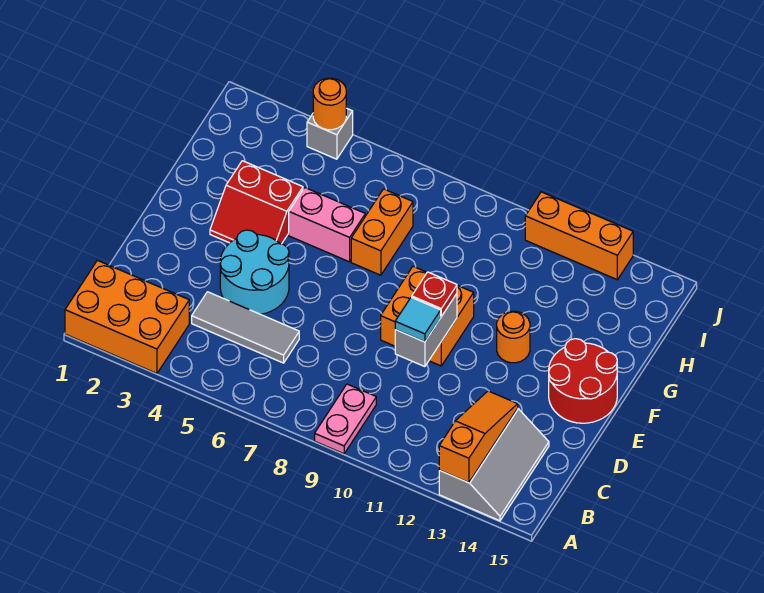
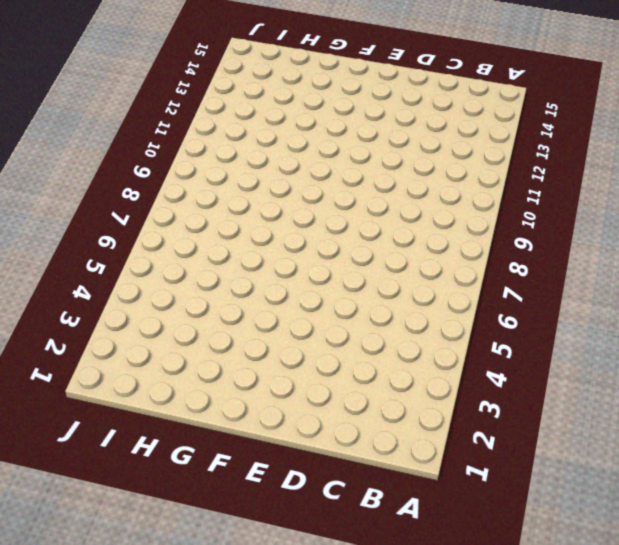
none -> orange brick A1:B3 level 1
none -> pink plate A9:B9 level 1
none -> grey slope A13:C14 level 1 top 13

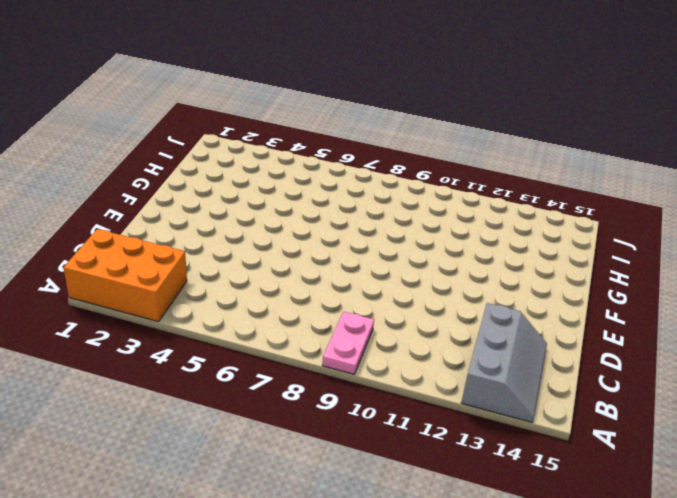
none -> grey tile C4:C6 level 1
none -> cyan round brick D4:E5 level 1
none -> orange brick E9:F10 level 1

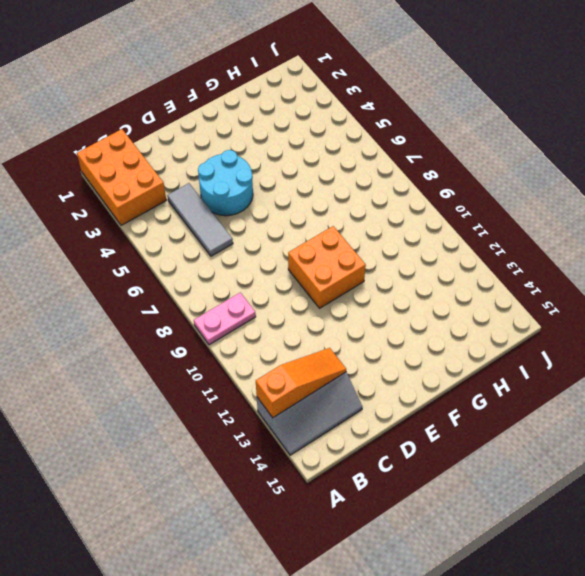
none -> red round brick E14:F15 level 1
none -> red slope F3:G4 level 1 top G
none -> orange round brick F12 level 1

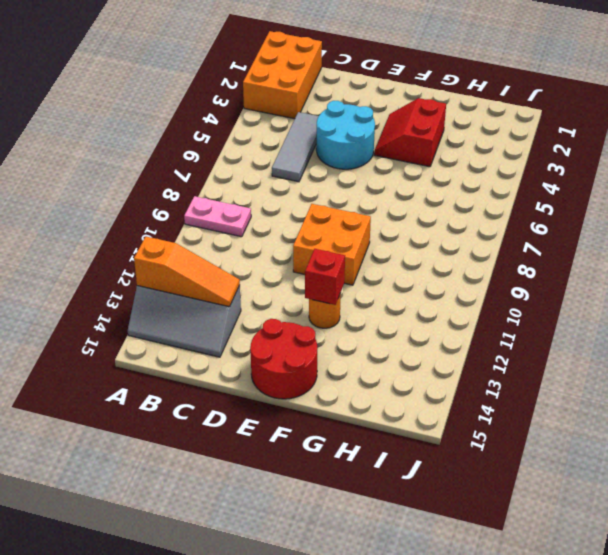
red brick F12 level 2 -> none
none -> pink brick G5:G6 level 1
none -> orange brick G7:H7 level 1
none -> grey brick J4 level 1

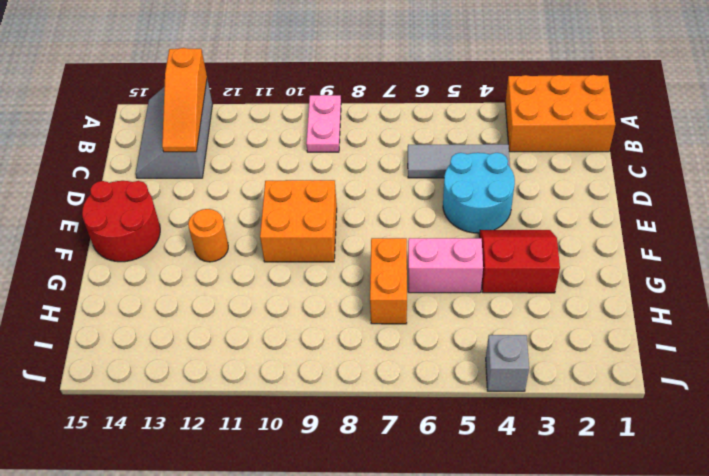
none -> orange brick J11:J13 level 1
none -> grey brick D10:E10 level 2
none -> orange round brick J4 level 2

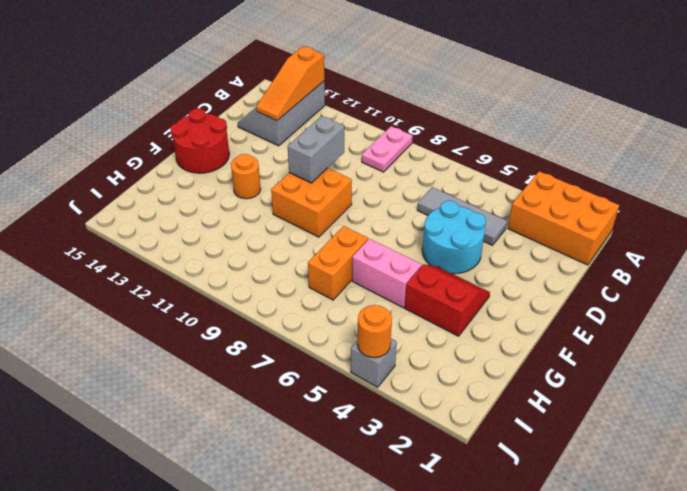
none -> orange brick J11:J13 level 1
none -> cyan tile D10 level 3
none -> red plate E10 level 3

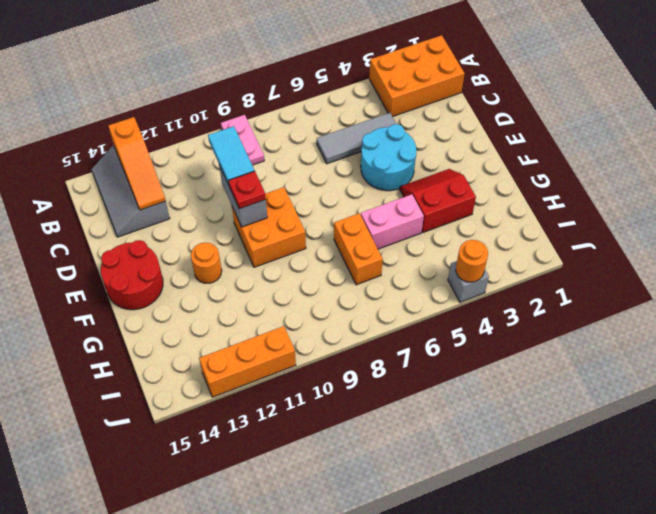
cyan tile C10:D10 level 3 -> cyan tile D10 level 3

